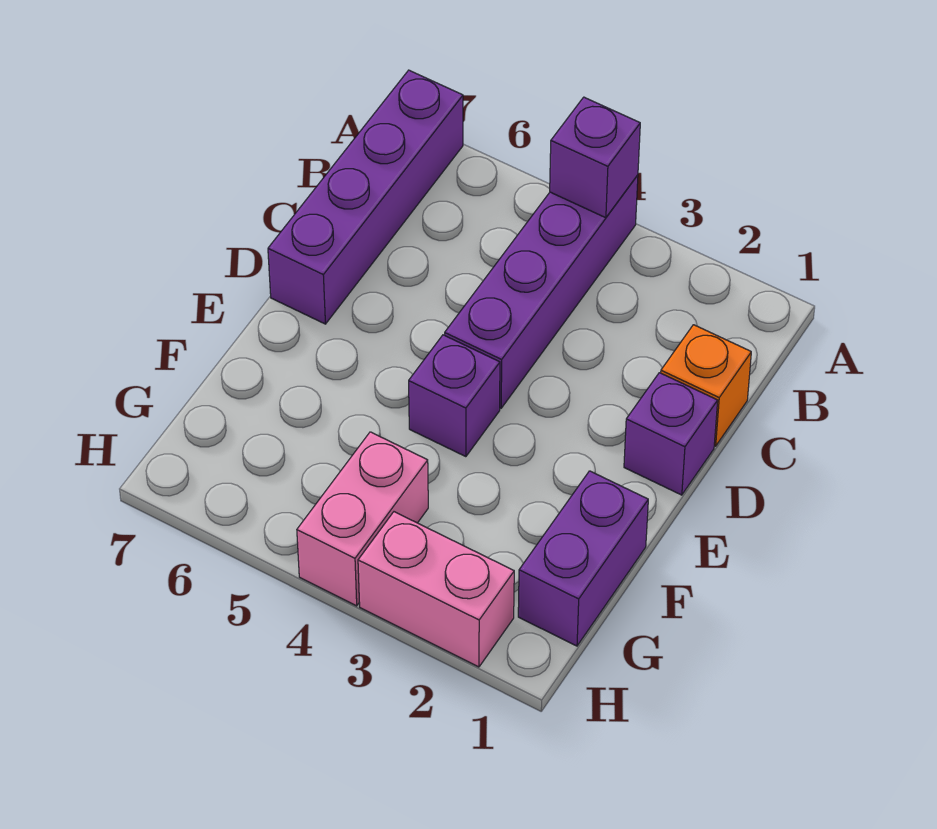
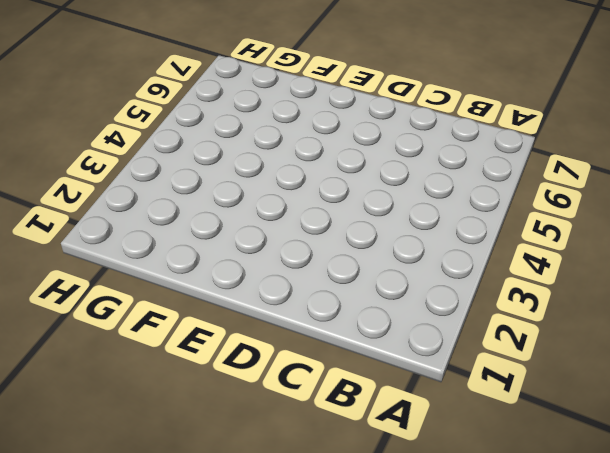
none -> purple brick A4:D4 level 1
none -> purple brick A7:D7 level 1

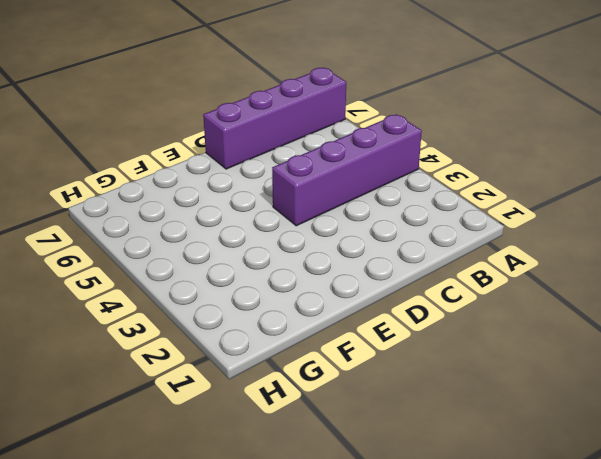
none -> orange brick C1 level 1
none -> purple brick D1 level 1

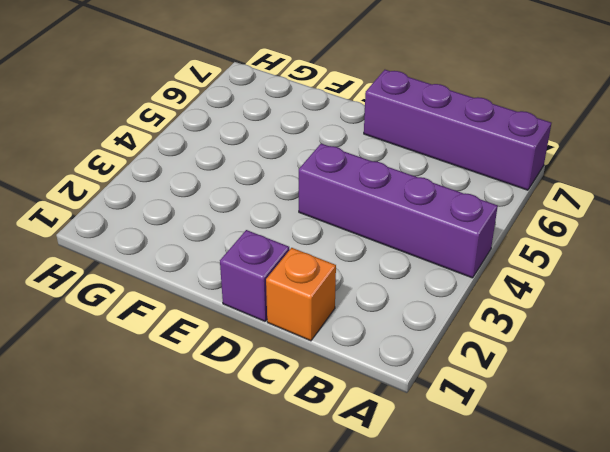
none -> purple brick E4 level 1
none -> purple brick F1:G1 level 1

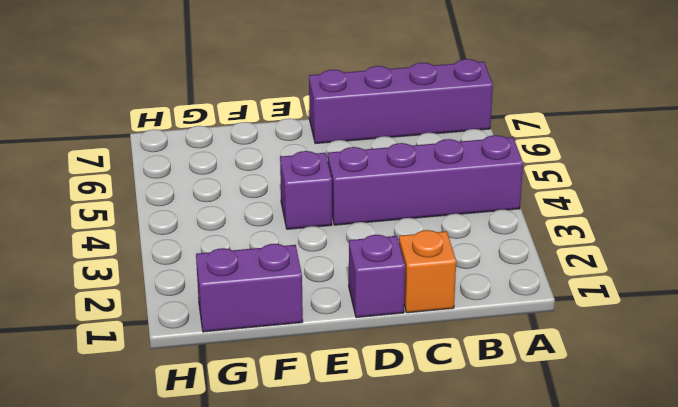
none -> pink brick G4:H4 level 1
none -> pink brick H2:H3 level 1

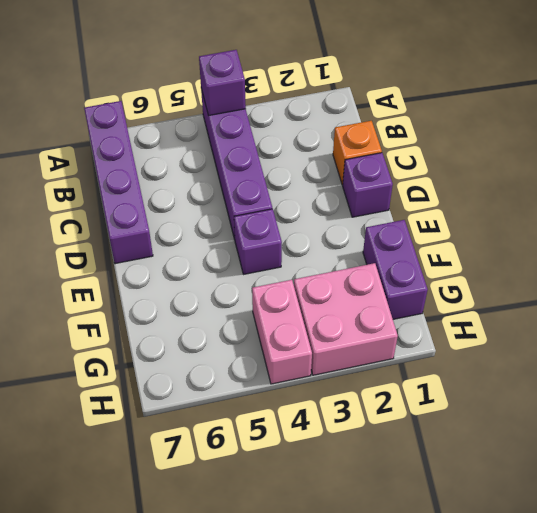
pink brick G2:H3 level 1 -> pink brick H2:H3 level 1

